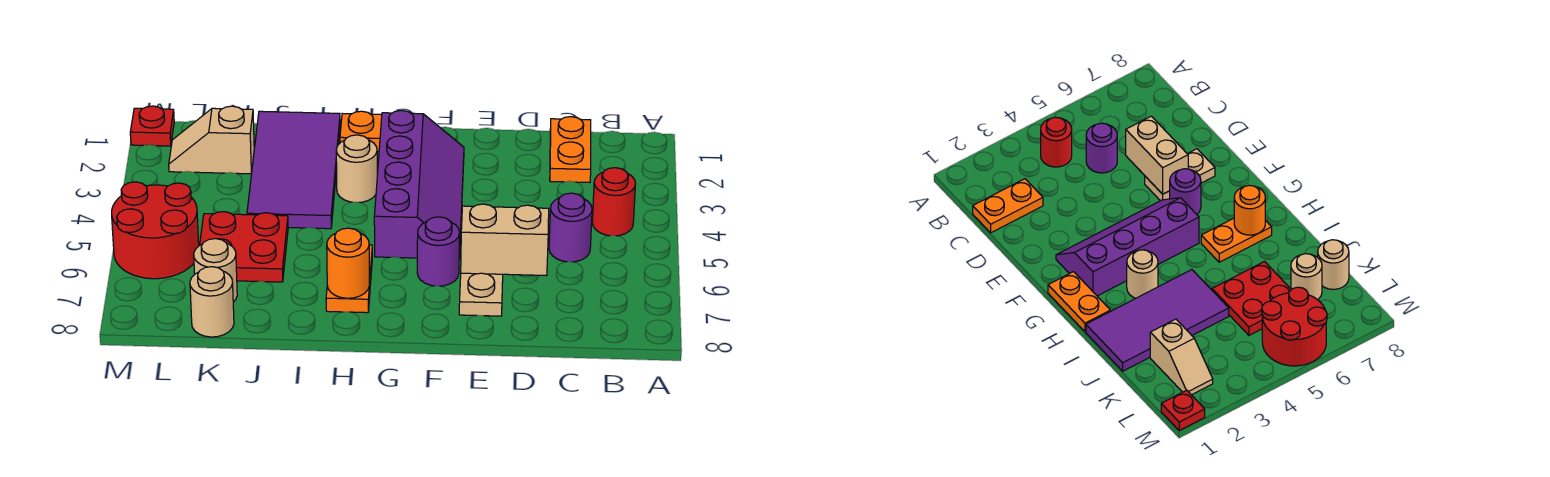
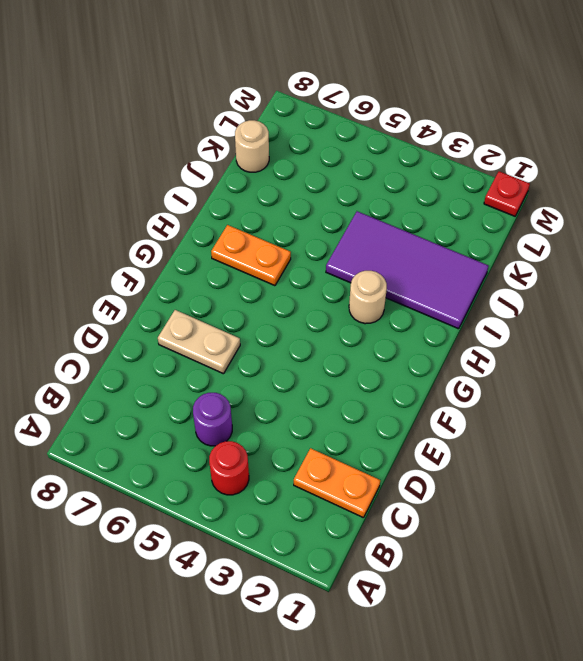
none -> purple slope F2:G5 level 1 top G
none -> purple round brick F6 level 1
none -> orange plate G1:H1 level 1

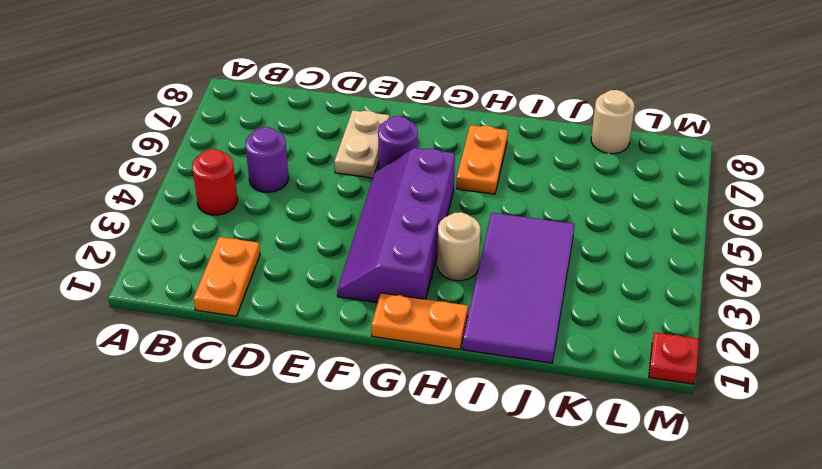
none -> red plate J5:K6 level 1
none -> tan slope K2:L2 level 1 top K
none -> tan round brick K7 level 1

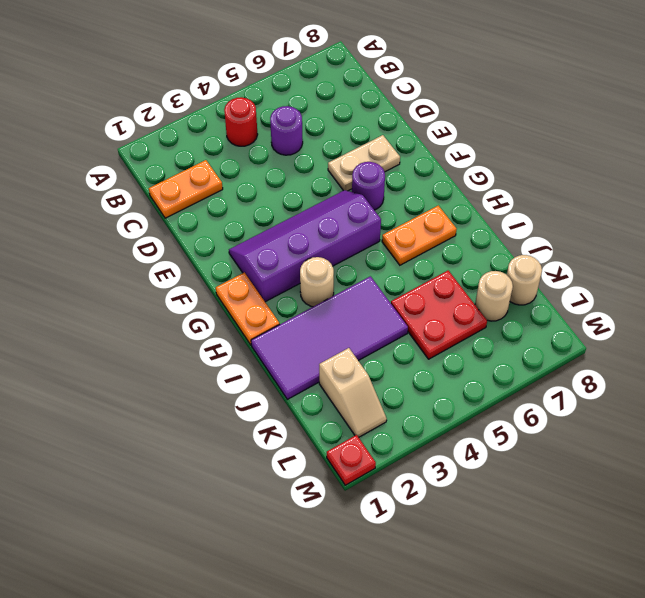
none -> red round brick L5:M6 level 1
none -> tan brick D6:E6 level 2
none -> orange round brick H7 level 2

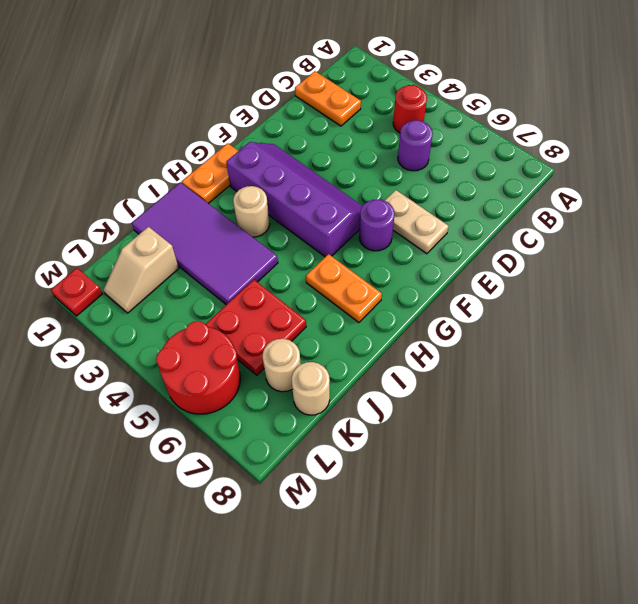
none -> tan brick D6:E6 level 2
none -> orange round brick H7 level 2

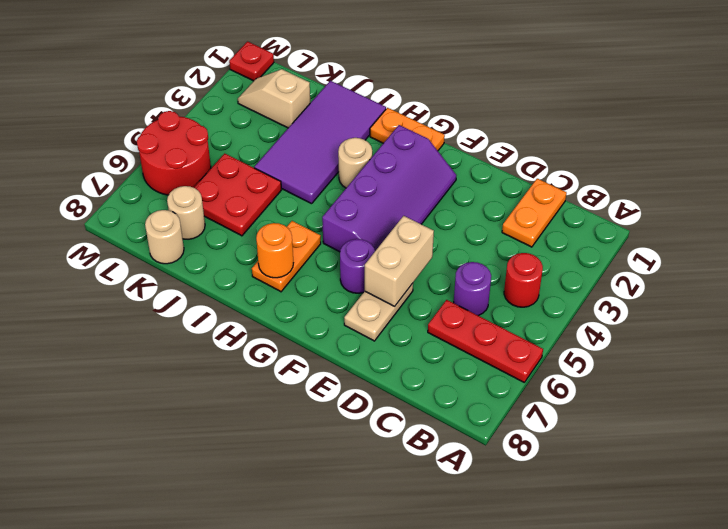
red plate A6:C6 level 1 -> none
tan brick E5:E6 level 2 -> tan brick D6:E6 level 2

